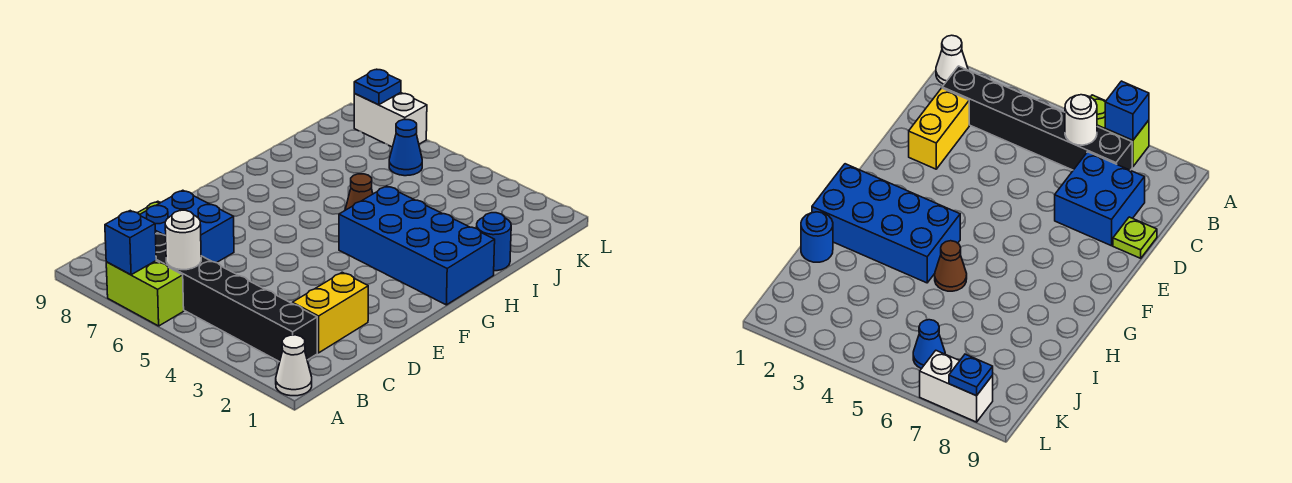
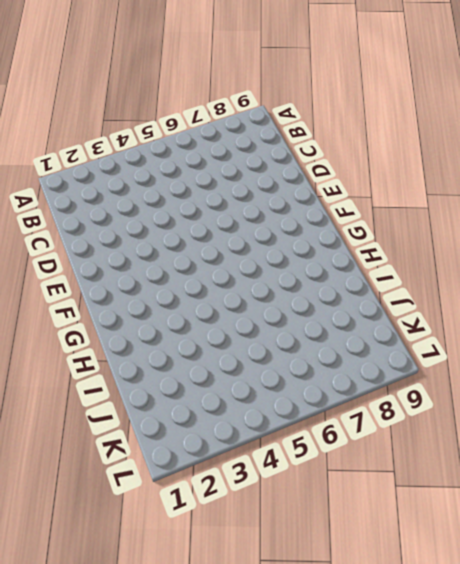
none -> white cone A1 level 1
none -> lime brick A6:A7 level 1
none -> black brick B2:B7 level 1

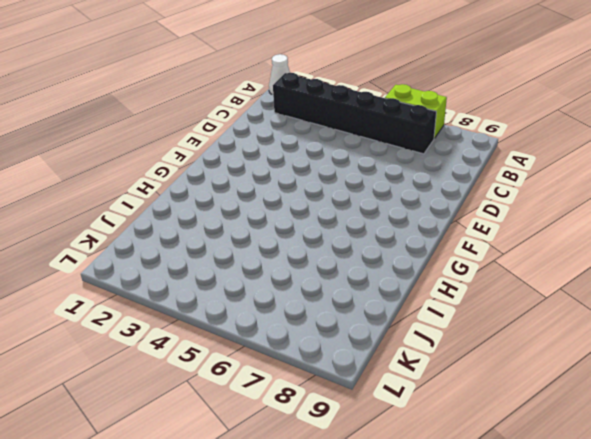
none -> yellow brick C2:D2 level 1
none -> blue brick C7:D8 level 1
none -> lime plate D9 level 1

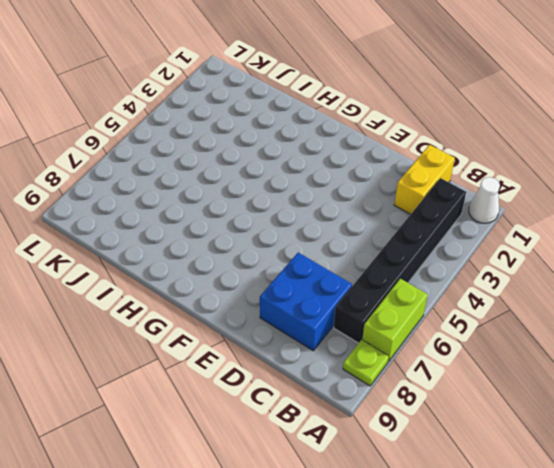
lime plate A8 level 1 -> lime plate D9 level 1
yellow brick C1:C2 level 1 -> yellow brick C2:D2 level 1
none -> blue brick G1:H4 level 1
none -> brown cone H5 level 1
none -> blue round brick I1 level 1

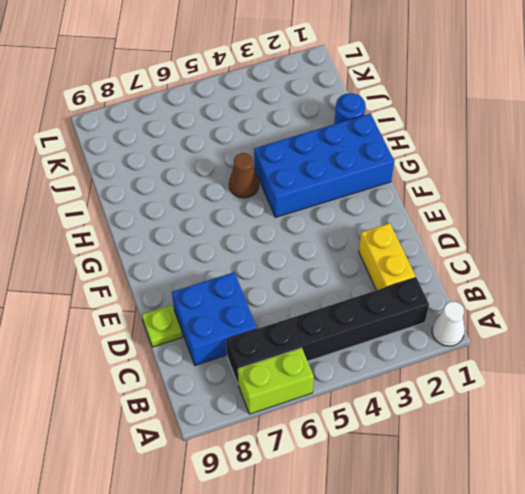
none -> blue cone K6 level 1
none -> white brick L7:L8 level 1
none -> blue brick A7 level 2

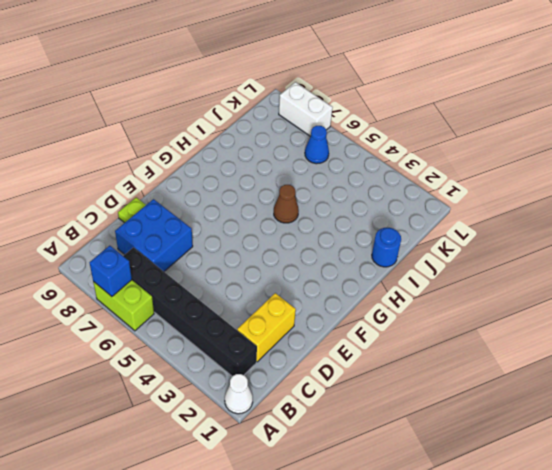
none -> blue brick G1:H4 level 1
none -> white round brick B6 level 2
none -> blue plate L8 level 2

